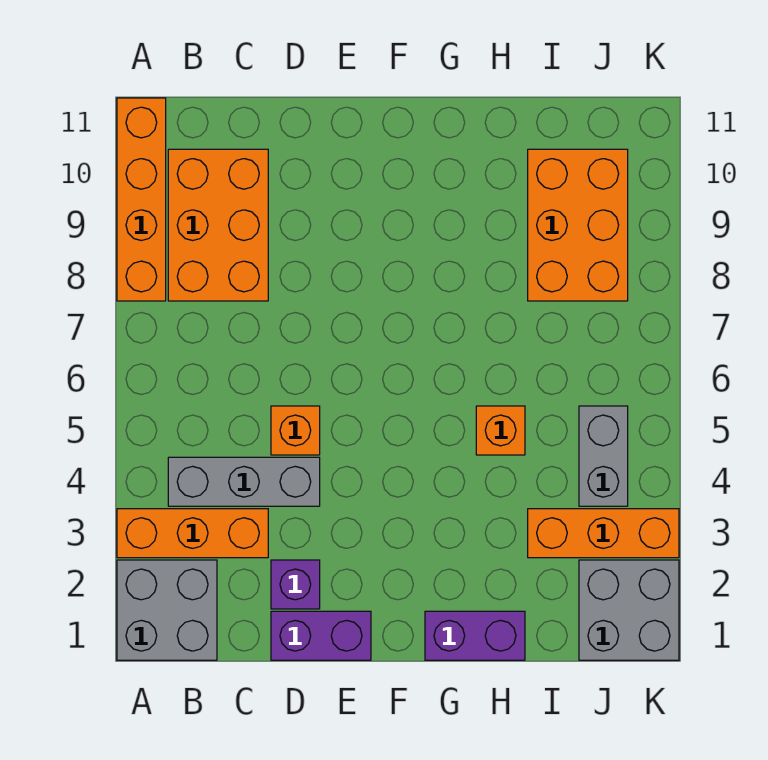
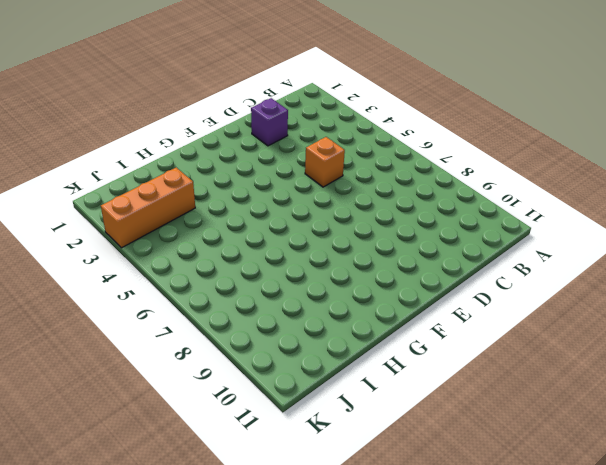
none -> grey brick A1:B2 level 1
none -> orange brick A3:C3 level 1
none -> orange brick A8:A11 level 1

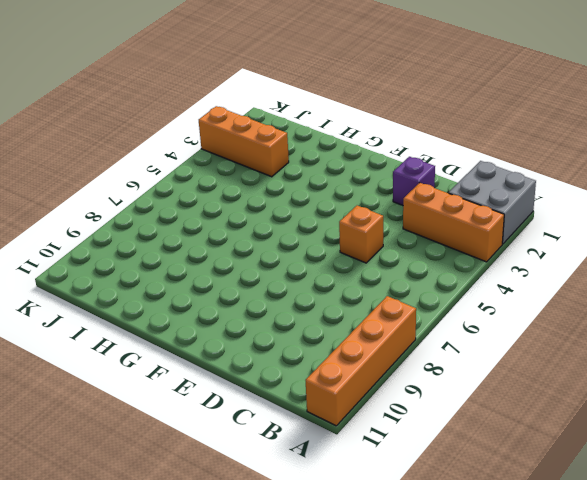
none -> grey brick B4:D4 level 1
none -> orange brick B8:C10 level 1
none -> purple brick D1:E1 level 1

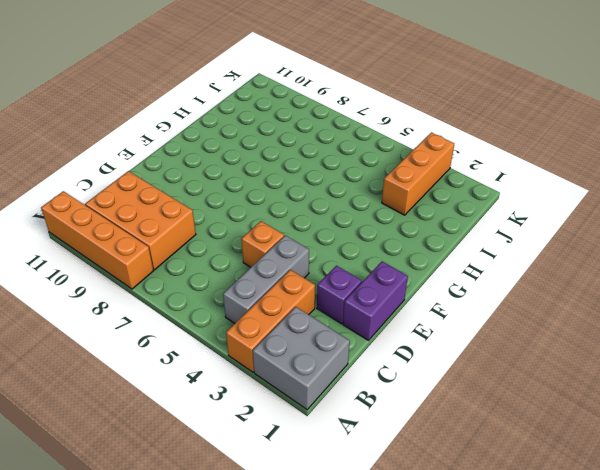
none -> purple brick G1:H1 level 1
none -> orange brick H5 level 1
none -> orange brick I8:J10 level 1

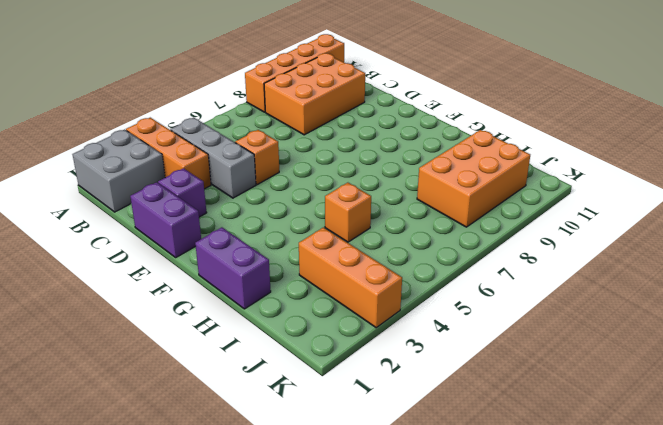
none -> grey brick J1:K2 level 1
none -> grey brick J4:J5 level 1

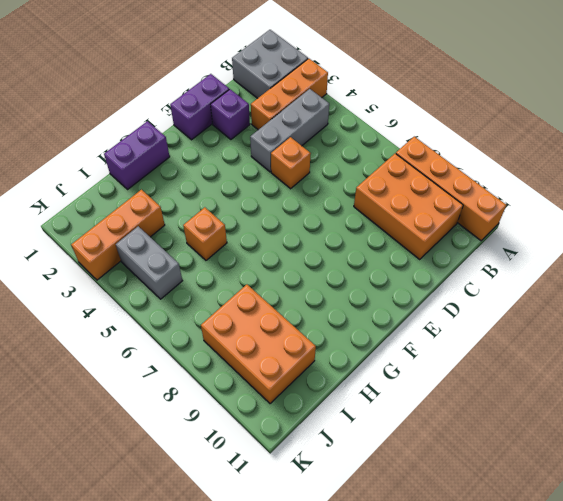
none -> grey brick J1:K2 level 1

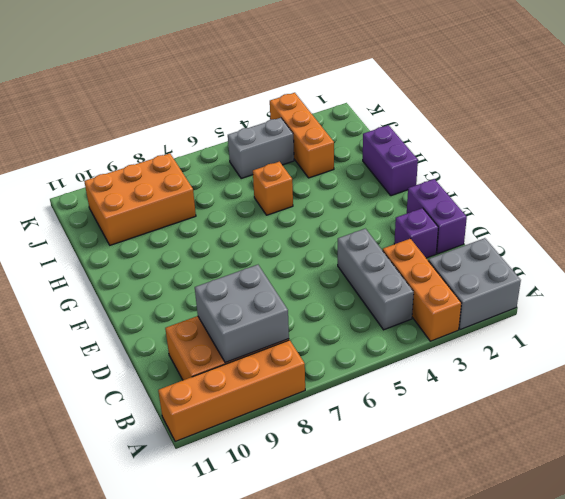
grey brick B8:C9 level 2 -> grey brick J1:K2 level 1
none -> orange brick D5 level 1

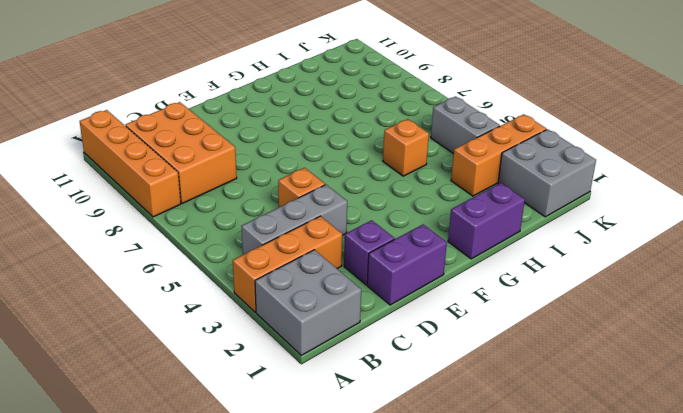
none -> orange brick I8:J10 level 1

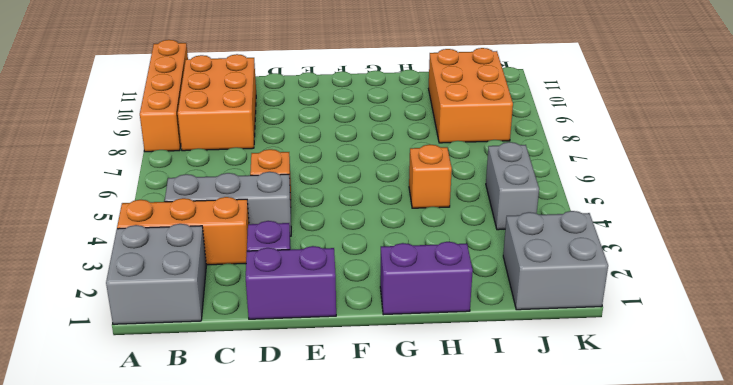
none -> orange brick I3:K3 level 1

